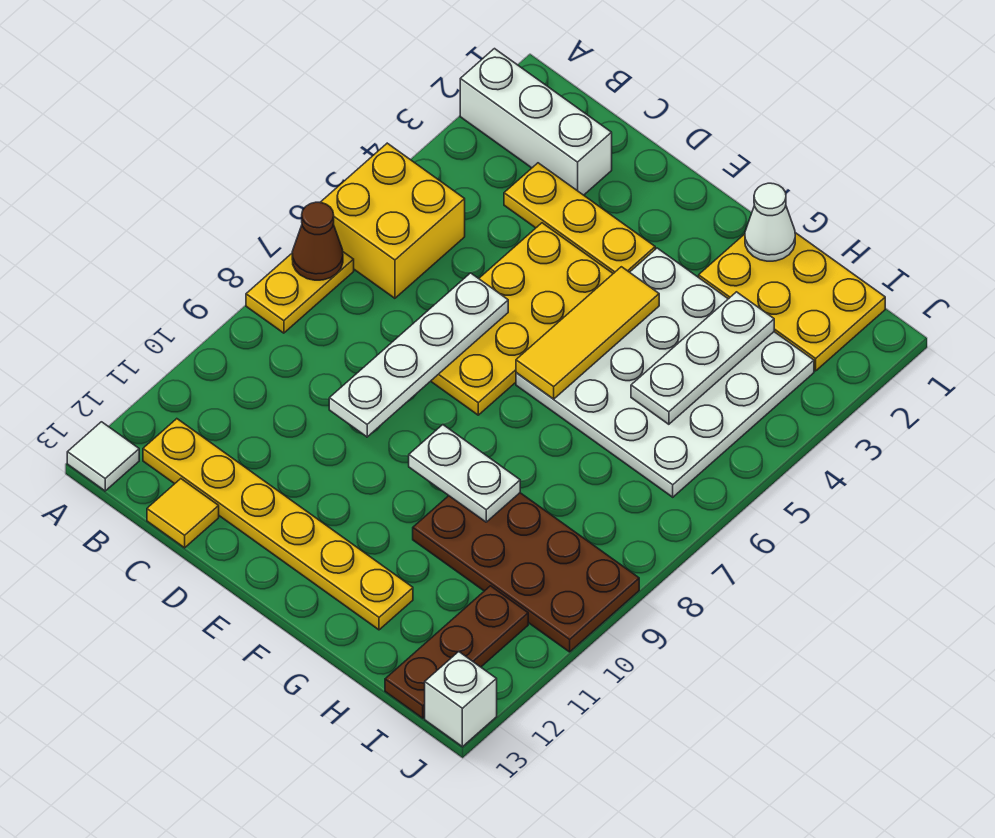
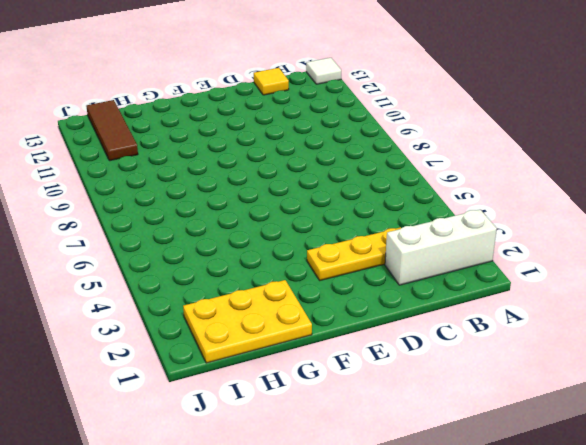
brown tile I11:I13 level 1 -> brown plate I11:I13 level 1
none -> yellow brick A5:B6 level 1
none -> yellow plate A7:A8 level 1
none -> yellow plate B12:G12 level 1

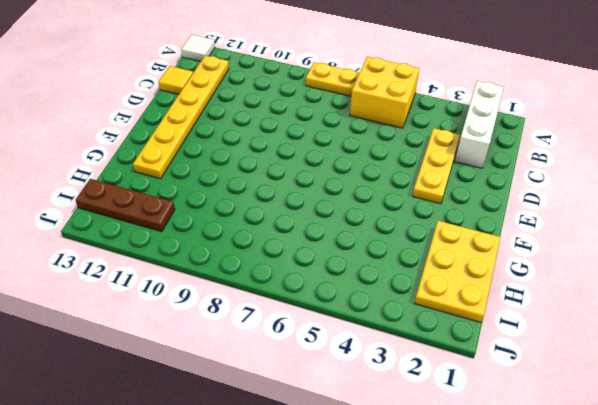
none -> yellow plate D4:E7 level 1
none -> white plate F3:I6 level 1
none -> brown plate G9:J10 level 1

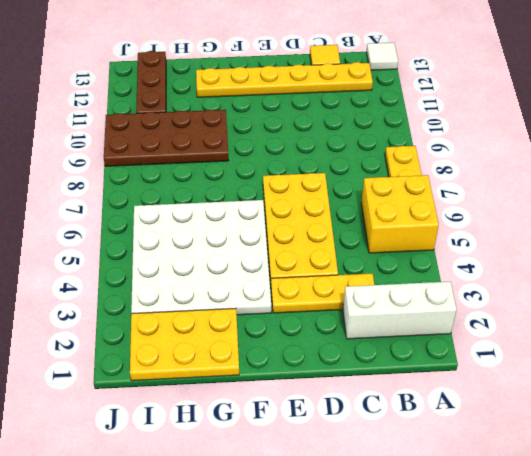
none -> white brick J13 level 1
none -> brown cone A7 level 2
none -> white plate D6:D9 level 2

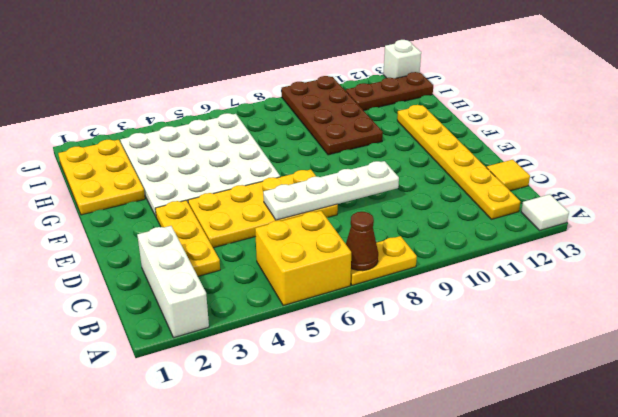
none -> yellow tile F4:F6 level 2
none -> white plate F9:G9 level 2
none -> white cone G1 level 2

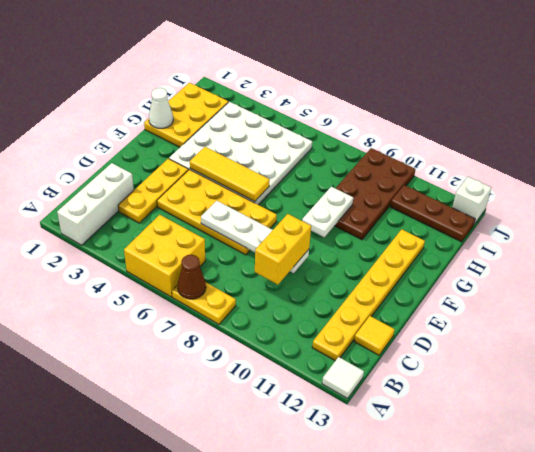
yellow brick C9:D9 level 3 -> none
none -> white plate H3:H5 level 2

